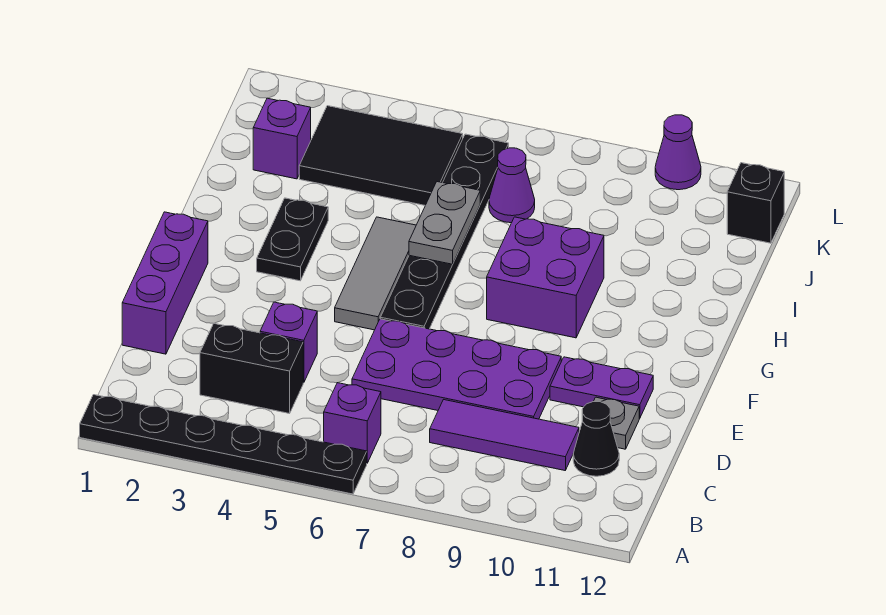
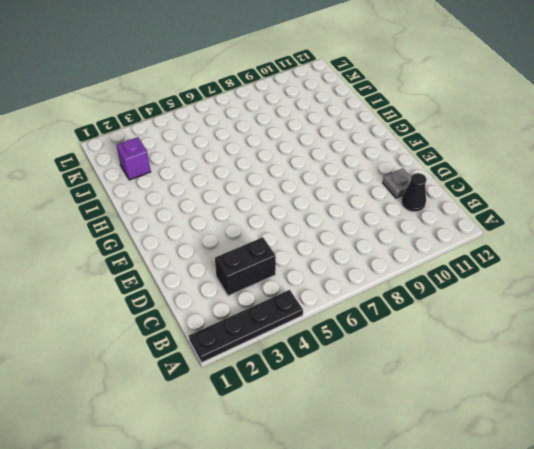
black plate A1:A4 level 1 -> black plate A1:A6 level 1
none -> purple brick B6 level 1
none -> purple tile C8:C10 level 1
none -> purple brick D1:F1 level 1

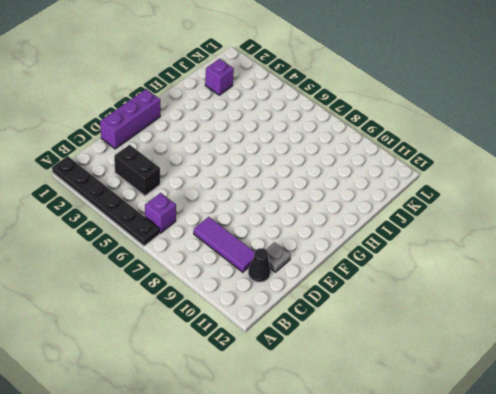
none -> purple brick D4 level 1
none -> purple plate D6:E9 level 1
none -> purple plate E10:E11 level 1

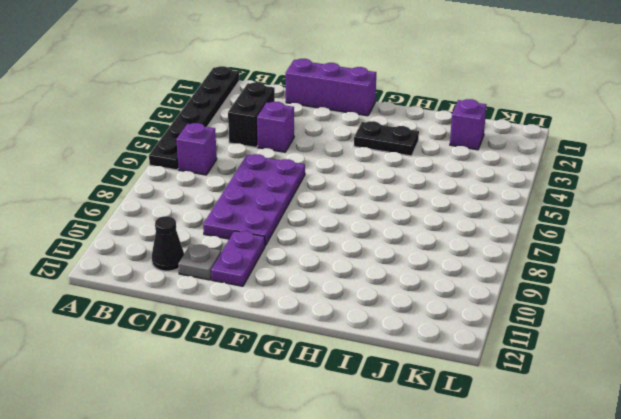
none -> purple tile C8:C10 level 1
none -> grey tile F5:H5 level 1
none -> black plate F6:K6 level 1

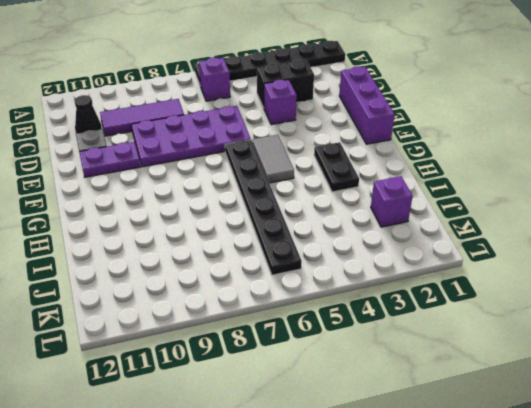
grey tile F5:G5 level 1 -> grey tile F5:H5 level 1
none -> purple brick G8:H9 level 1
none -> black tile J3:K5 level 1
none -> purple cone J7 level 1

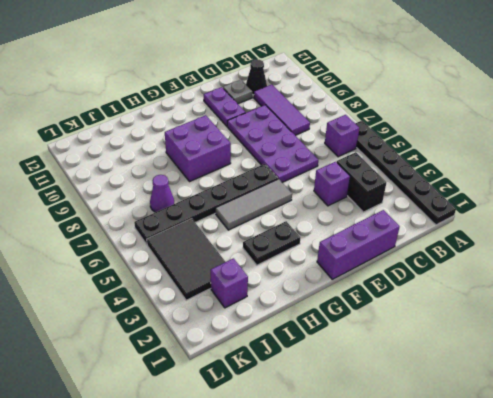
none -> black brick K12 level 1
none -> purple cone L10 level 1
none -> grey plate H6:I6 level 2

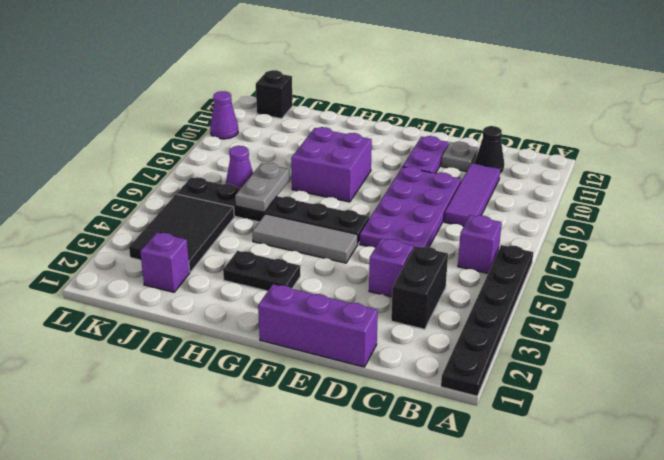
grey plate I6:I7 level 2 -> grey plate H6:I6 level 2

